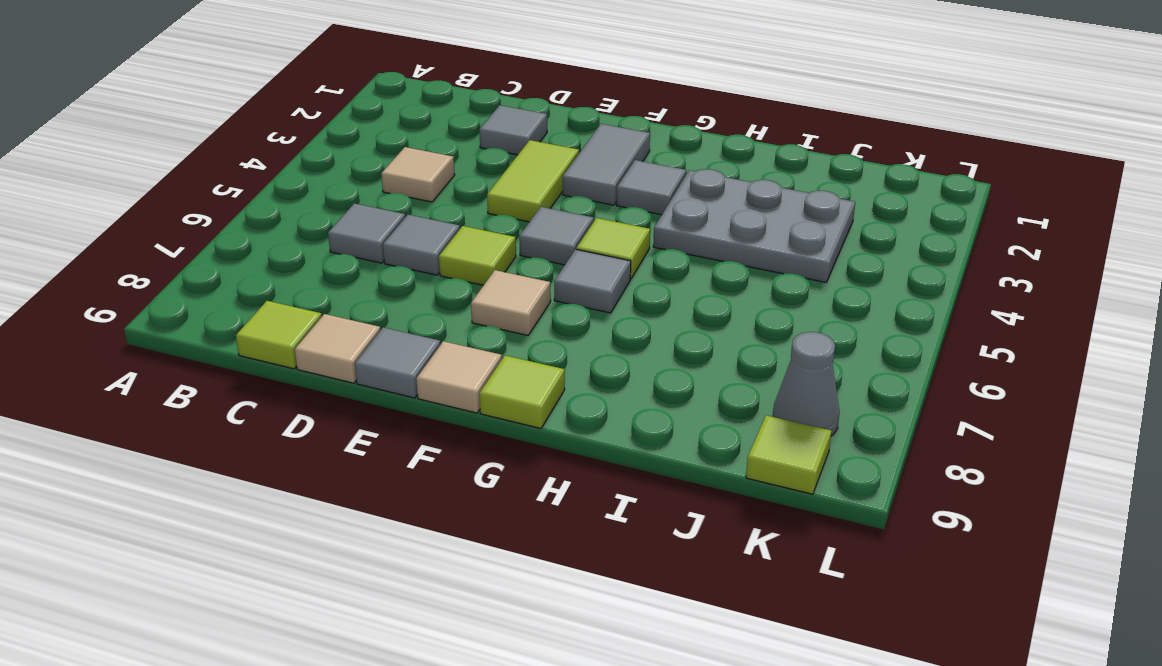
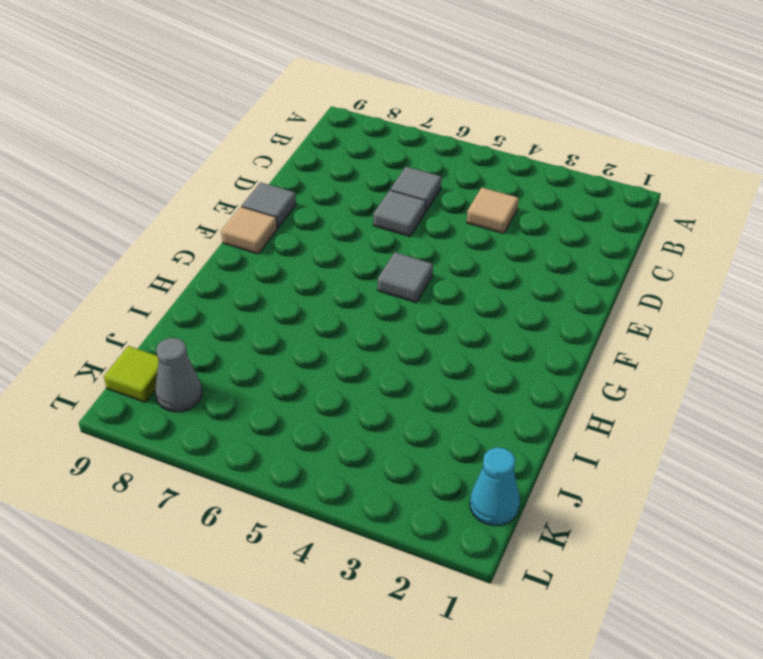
cyan cone K1 level 1 -> none
none -> lime tile C9 level 1
none -> grey tile D2 level 1
none -> tan tile D9 level 1

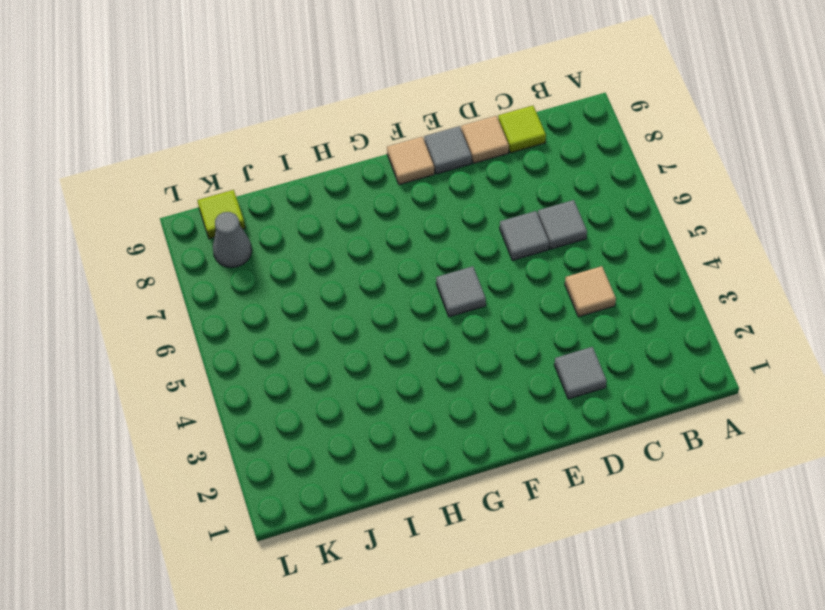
none -> lime tile E3:E4 level 1
none -> lime tile E6 level 1
none -> grey tile F2:F3 level 1

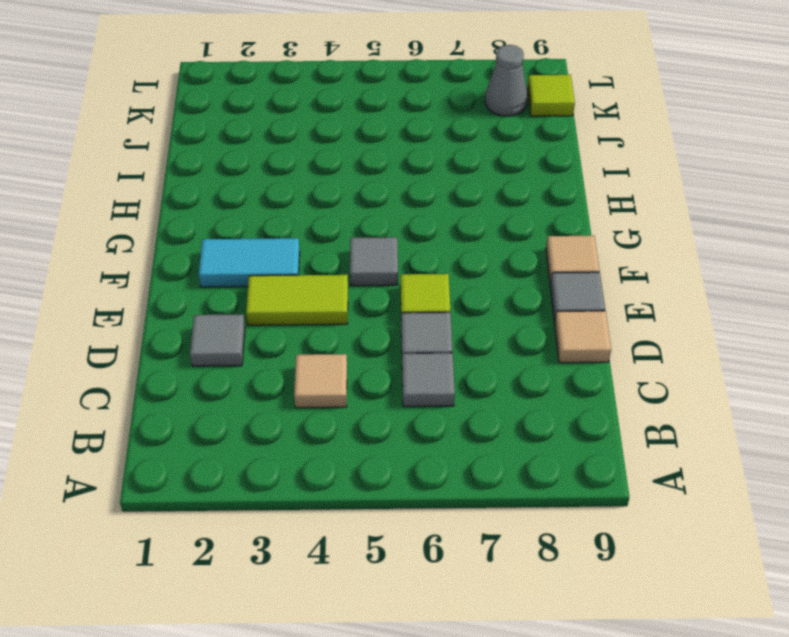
cyan tile F2:F3 level 1 -> grey tile F2:F3 level 1
none -> lime tile C9 level 1
none -> tan tile F7 level 1
none -> grey tile G3 level 1

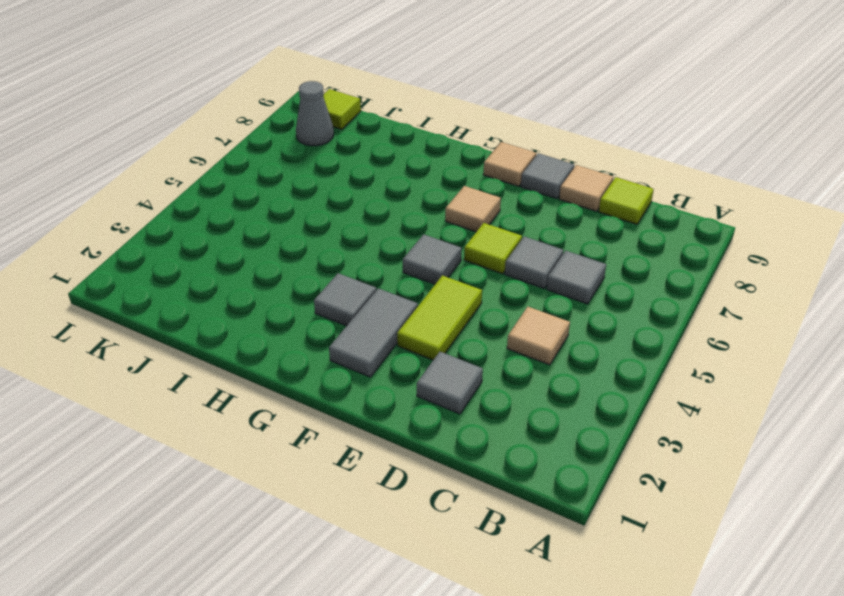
none -> lime tile G5 level 1
none -> grey tile G6 level 1
none -> lime tile G9 level 1

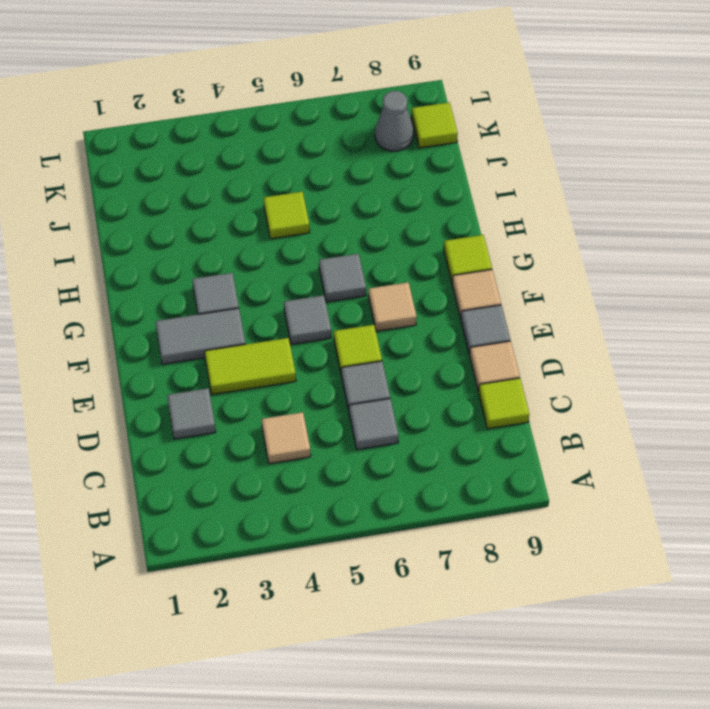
lime tile I5 level 1 -> lime tile G5 level 1
none -> grey plate H3:J4 level 1

